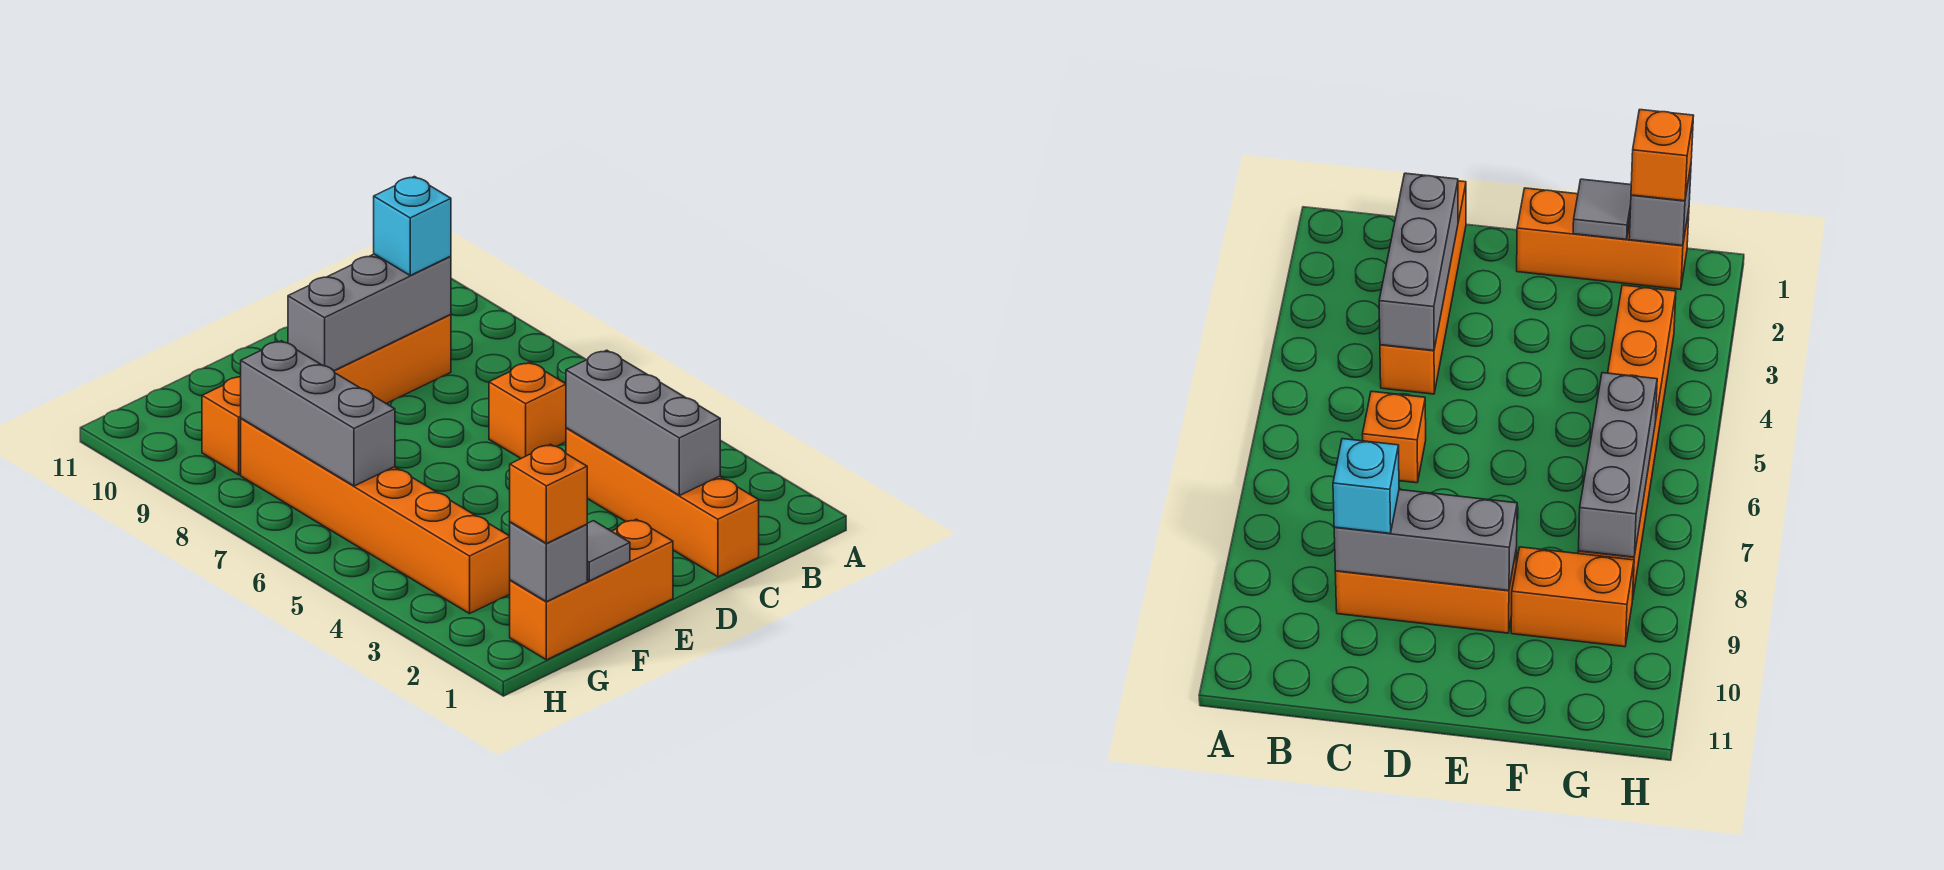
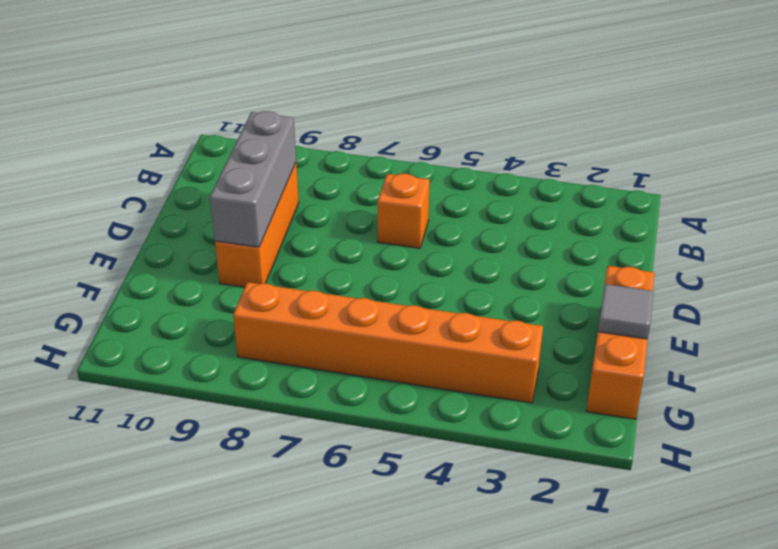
none -> orange brick C1:C4 level 1
none -> orange brick F9:G9 level 1
none -> grey brick C2:C4 level 2

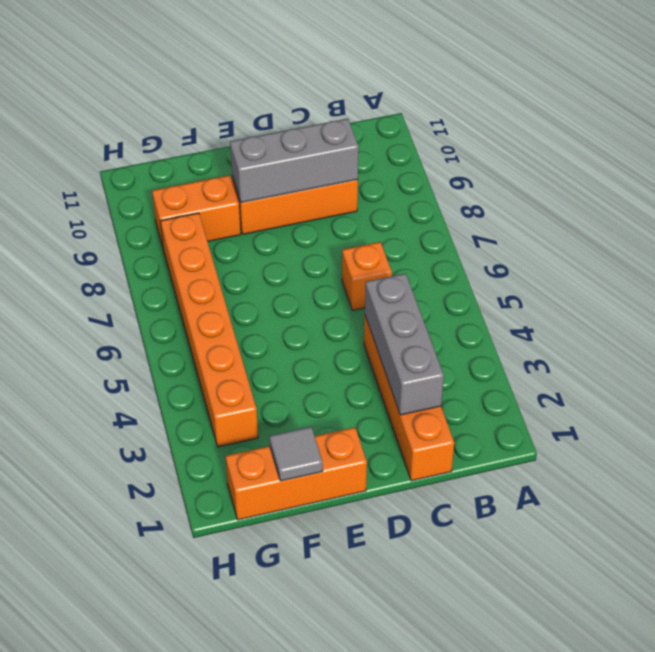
none -> grey brick G1 level 2
none -> grey brick G6:G8 level 2
none -> cyan brick C9 level 3

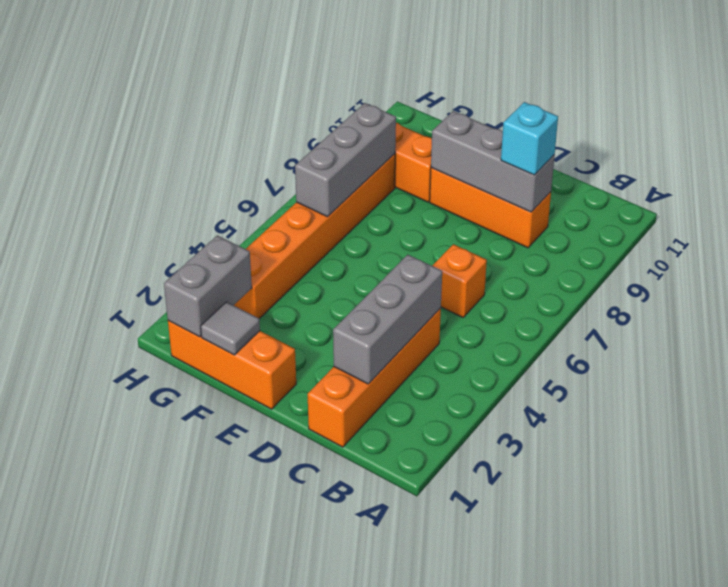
grey brick G1:G2 level 2 -> grey brick G1 level 2
none -> orange brick G1 level 3

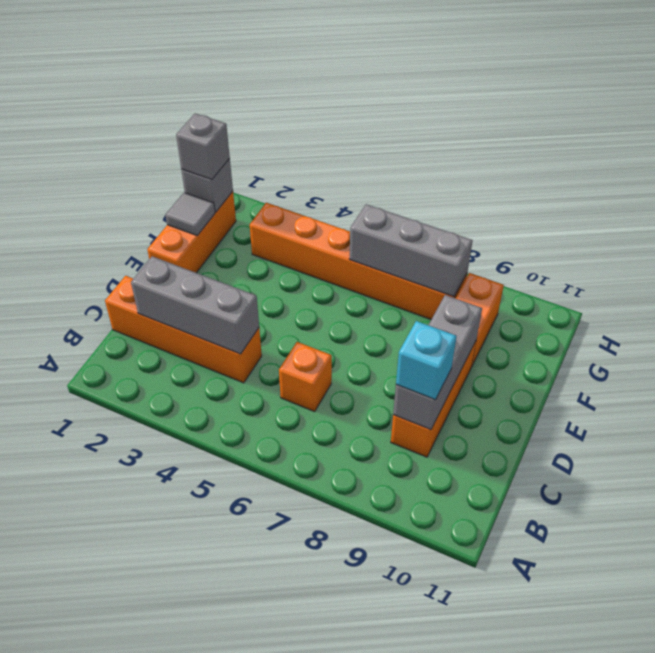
grey brick G1 level 3 -> orange brick G1 level 3

